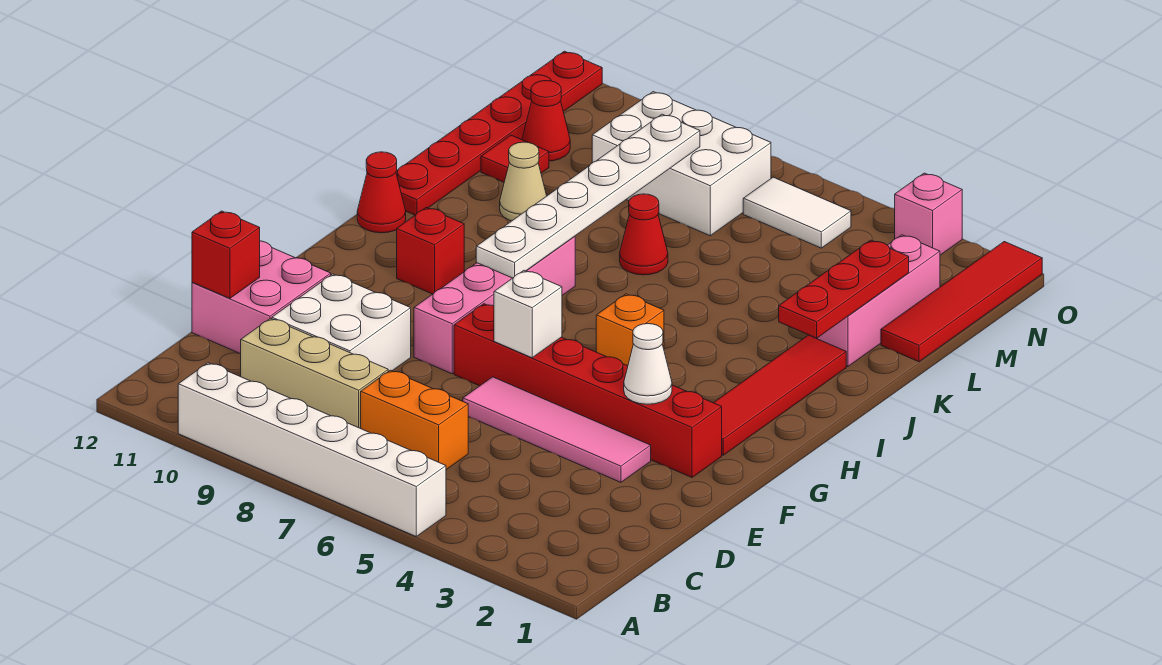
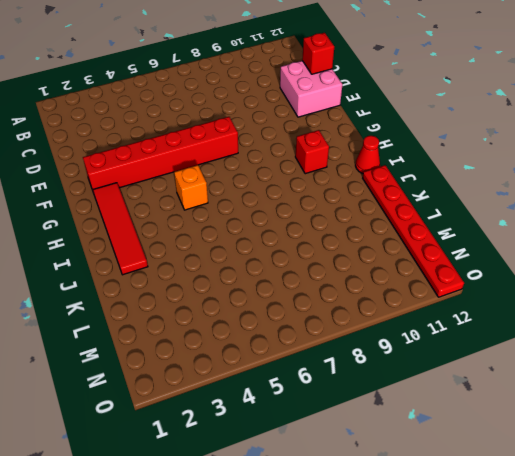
none -> white brick A5:A10 level 1
none -> orange brick C6:C7 level 1
none -> tan brick C8:C10 level 1

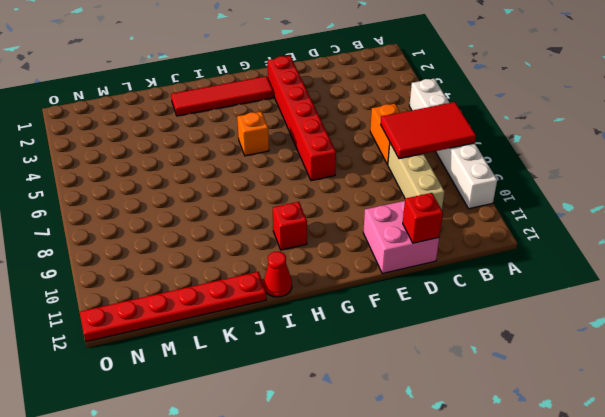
red tile A7:C8 level 2 -> none
none -> white brick D9:E10 level 1
none -> pink tile E3:E6 level 1
none -> pink brick F8:I8 level 1

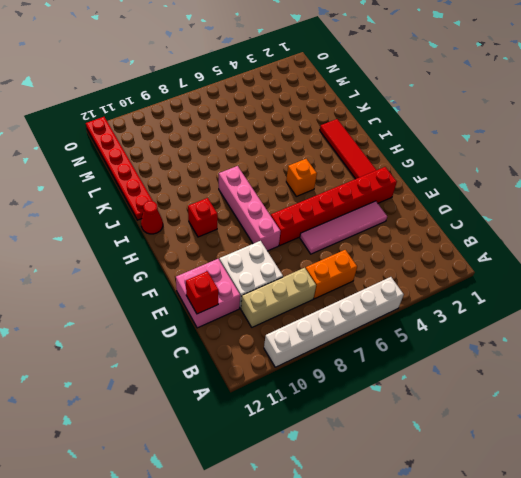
none -> pink brick K2:M2 level 1
none -> red cone K7 level 1
none -> tan cone K10 level 1

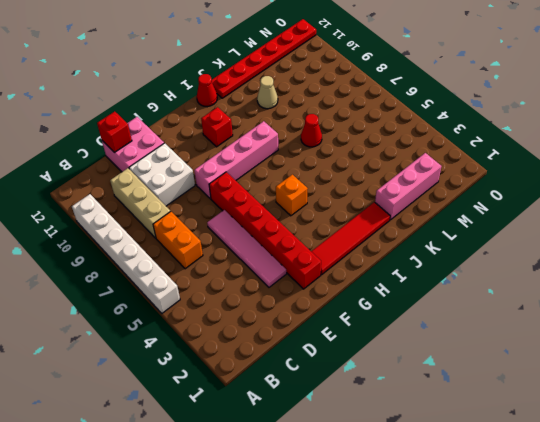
none -> red tile L1:O1 level 1
none -> red tile L11 level 1
none -> white brick M7:N9 level 1

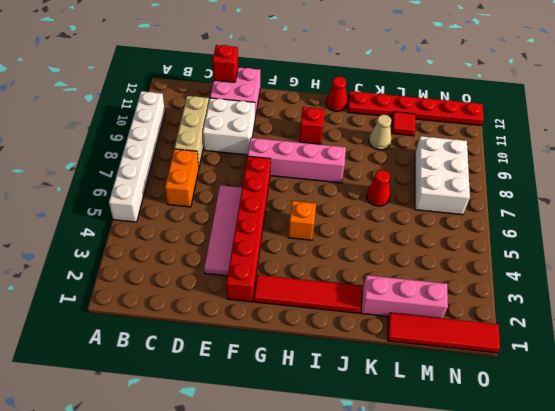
none -> red cone M11 level 1
none -> white tile N5:N6 level 1
none -> pink brick O3 level 1

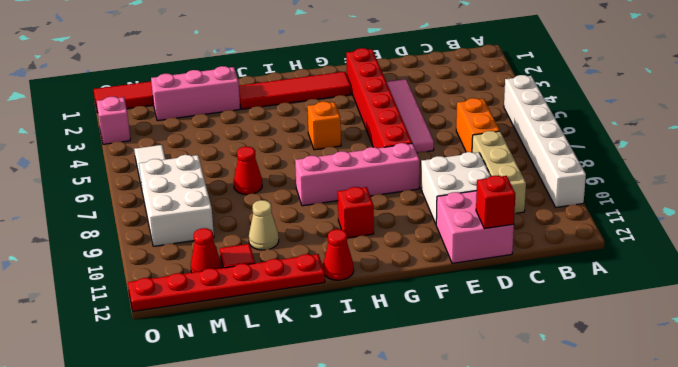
none -> white cone F3 level 2
none -> white brick F6 level 2
none -> white plate H8:M8 level 2

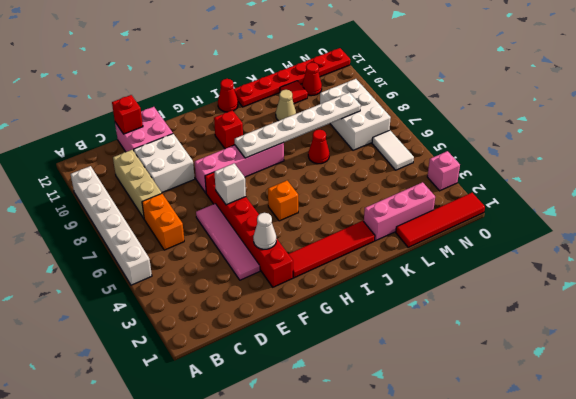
none -> red plate J2:L2 level 2

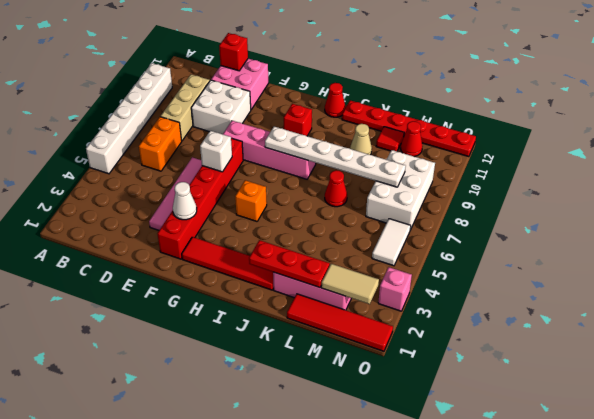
tan tile M2:N2 level 2 -> none

